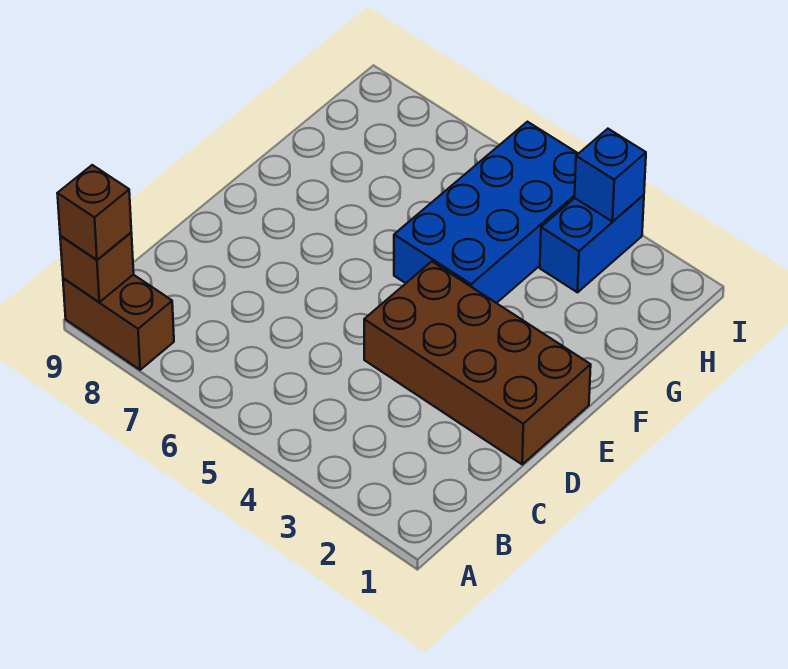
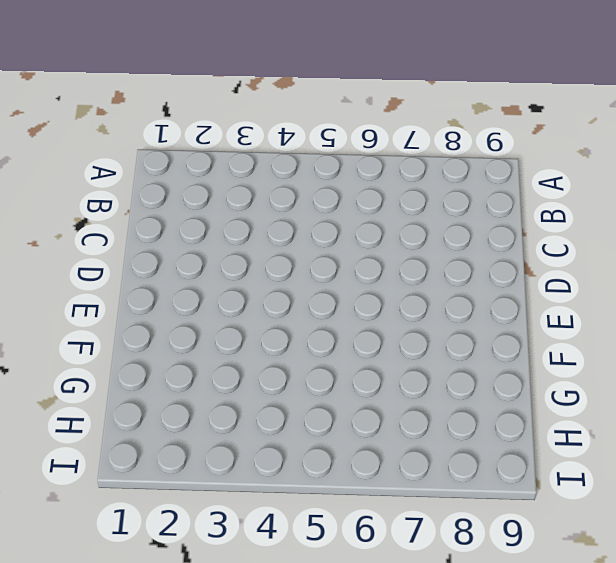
none -> brown brick A8:A9 level 1
none -> brown brick D1:E4 level 1

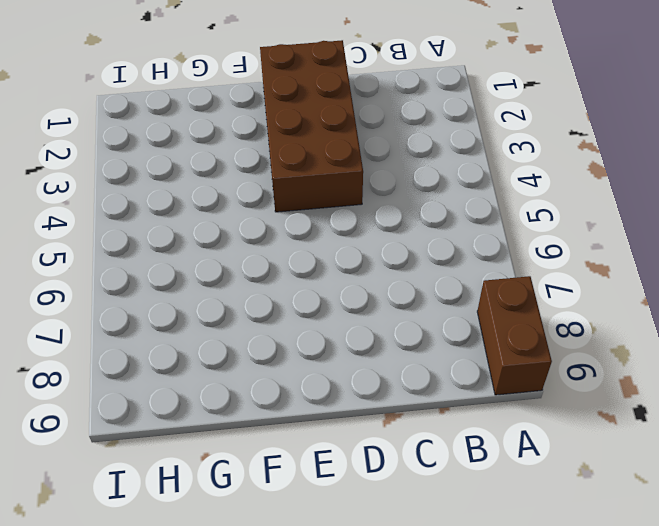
none -> blue brick F4:I5 level 1
none -> blue brick H3:I3 level 1

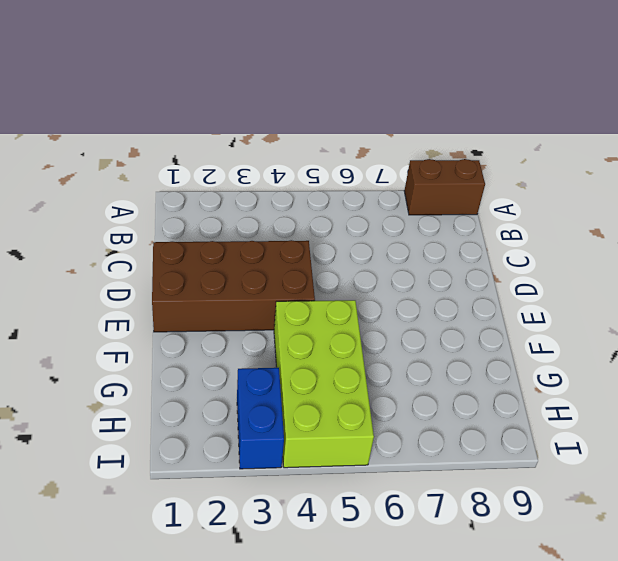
lime brick F4:I5 level 1 -> blue brick F4:I5 level 1
none -> brown brick A9 level 2
none -> blue brick I3 level 2

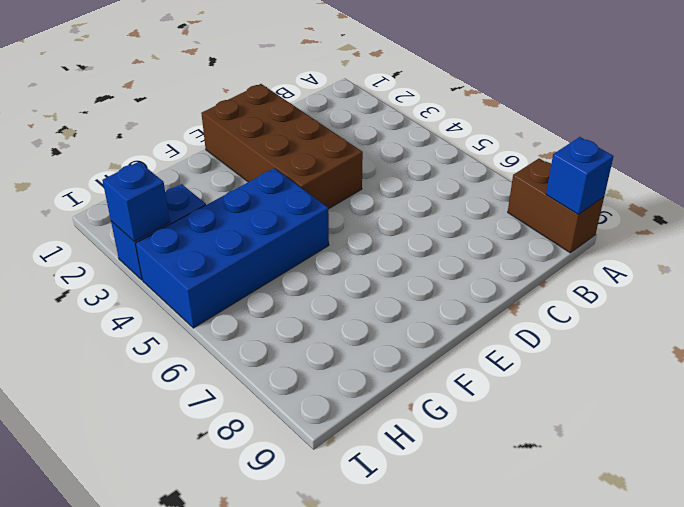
blue brick A9 level 2 -> brown brick A9 level 2
none -> brown brick A9 level 3

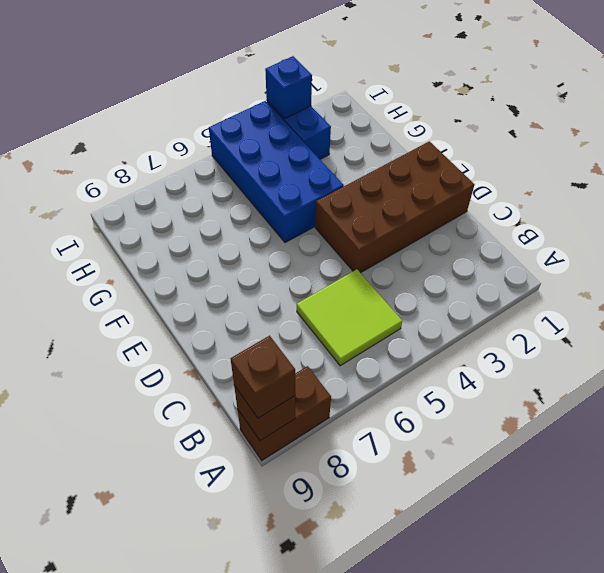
lime tile B5:C6 level 1 -> none

